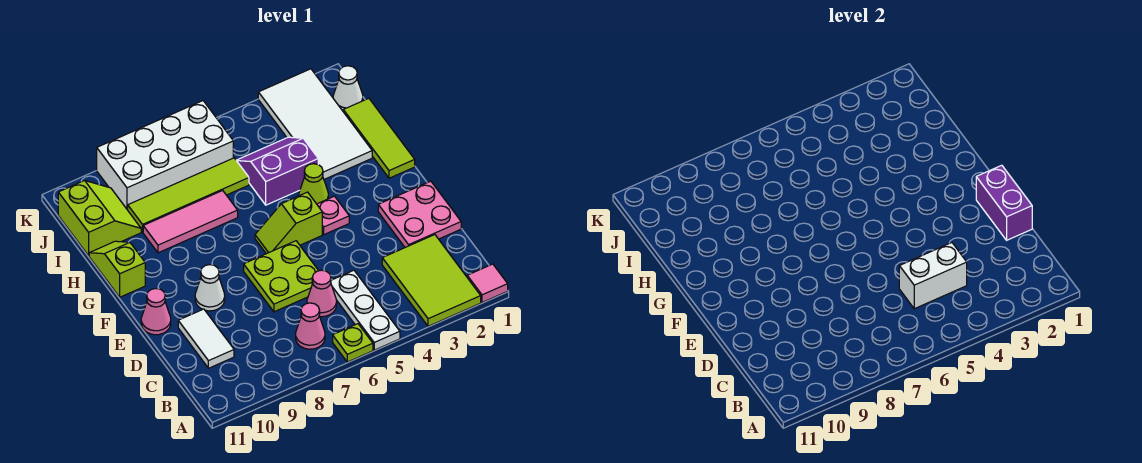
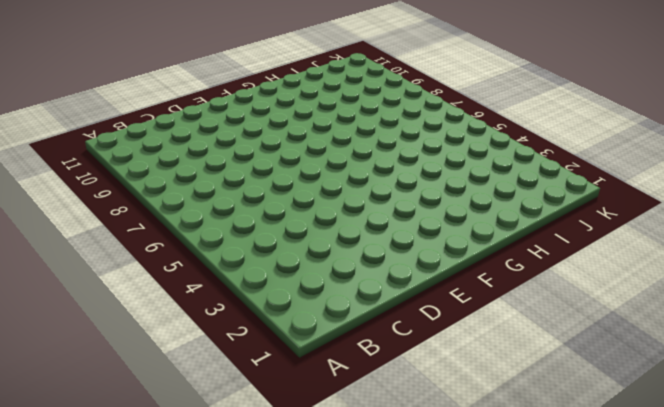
none -> pink tile A1 level 1
none -> lime tile A2:C3 level 1
none -> white plate A5:C5 level 1

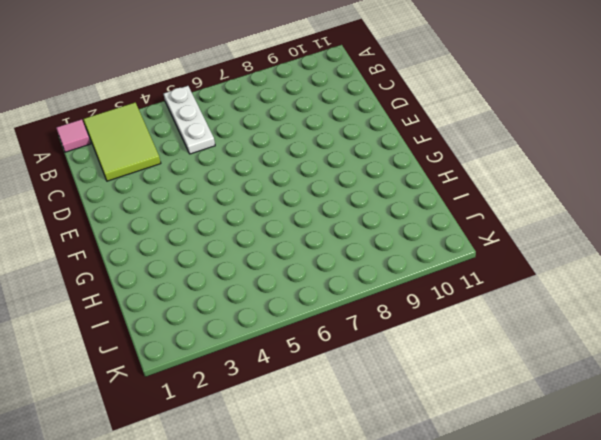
none -> lime plate A6 level 1
none -> pink cone B7 level 1
none -> pink cone C6 level 1

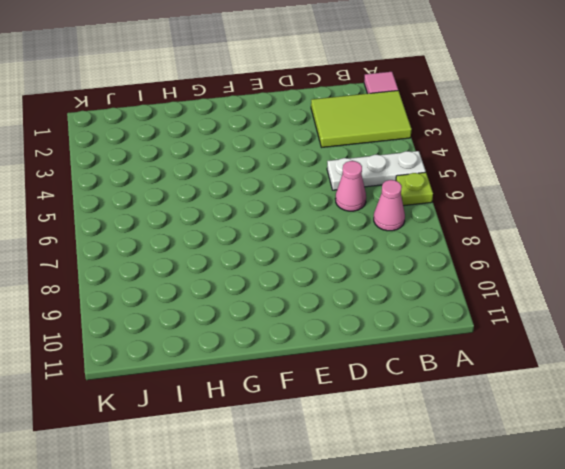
none -> white tile C10:D10 level 1
none -> pink plate D1:E2 level 1
none -> lime plate D6:E7 level 1

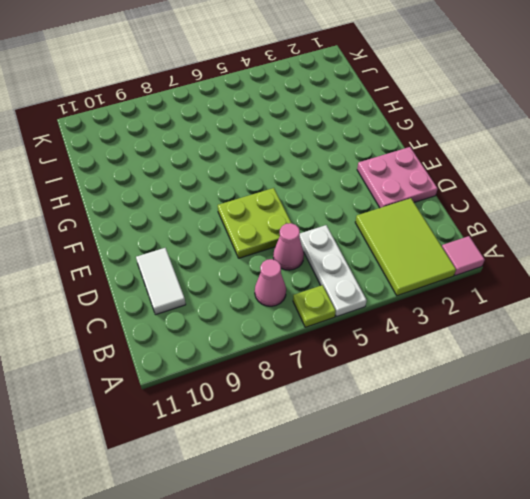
none -> white cone E9 level 1
none -> pink cone E11 level 1
none -> pink plate F4 level 1

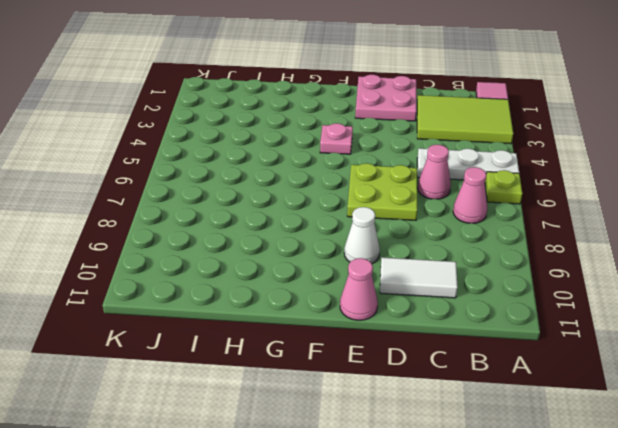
none -> lime slope F5:F6 level 1 top 5
none -> lime tile G1:I1 level 1
none -> lime cone G4 level 1

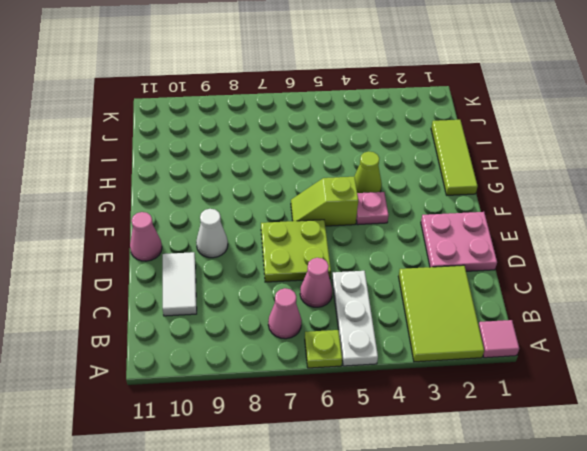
none -> lime slope G11:H11 level 1 top G
none -> white tile H2:K3 level 1
none -> purple slope H4:I5 level 1 top H

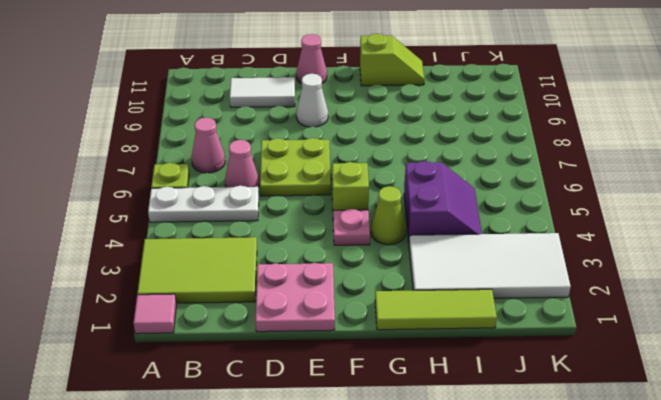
none -> pink tile H7:H9 level 1
none -> lime tile I6:I9 level 1
none -> lime slope I10:J11 level 1 top 11

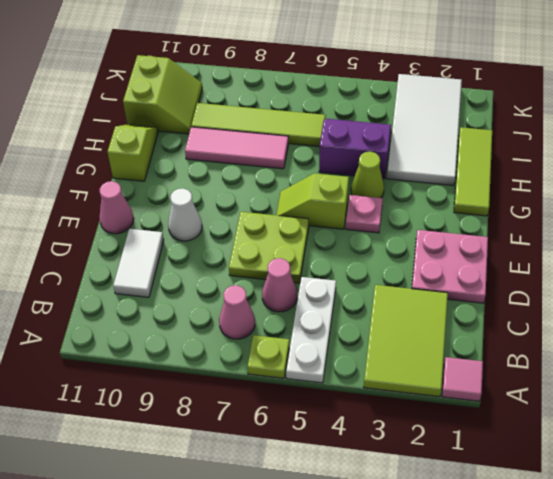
none -> white cone J1 level 1
none -> white brick J6:K9 level 1
none -> white brick C4:C5 level 2

